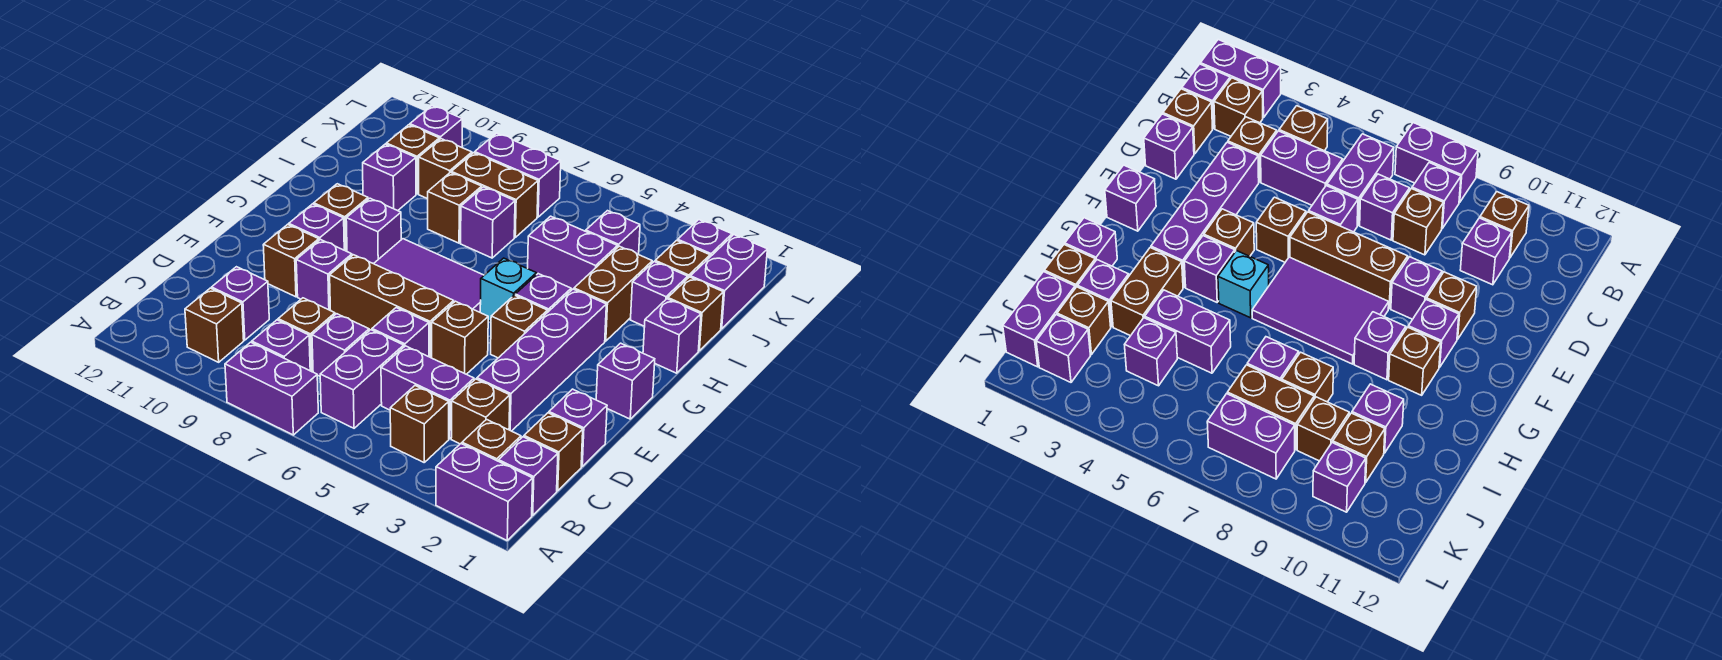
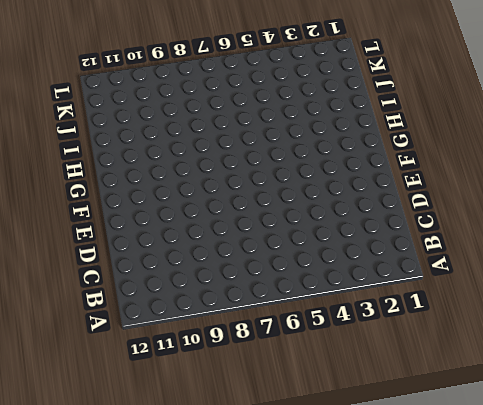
none -> purple brick A1:A2 level 1
none -> purple brick A7:A8 level 1
none -> purple brick B1 level 1
none -> brown brick B2 level 1

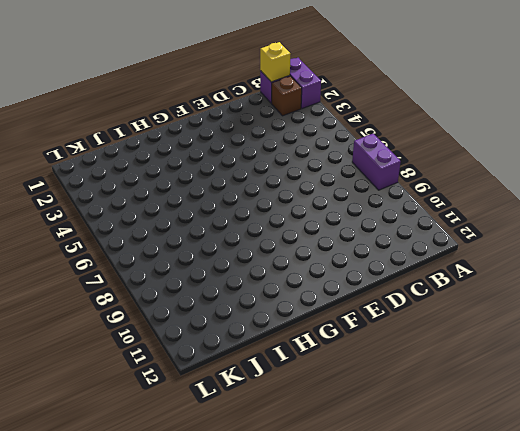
yellow brick B1 level 2 -> none
none -> brown brick B4 level 1
none -> purple brick B6:C6 level 1
none -> purple brick B8 level 1
none -> brown brick B10 level 1

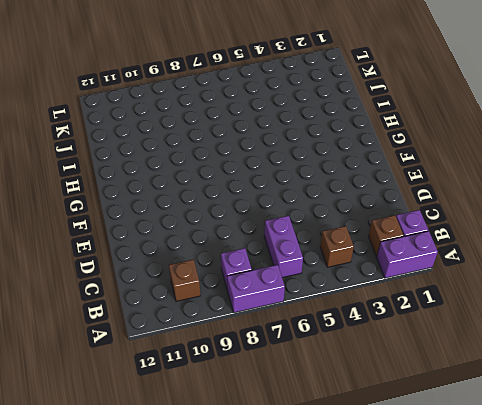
none -> brown brick C1 level 1
none -> brown brick C3 level 1
none -> purple brick C4:C5 level 1
none -> purple brick C7 level 1

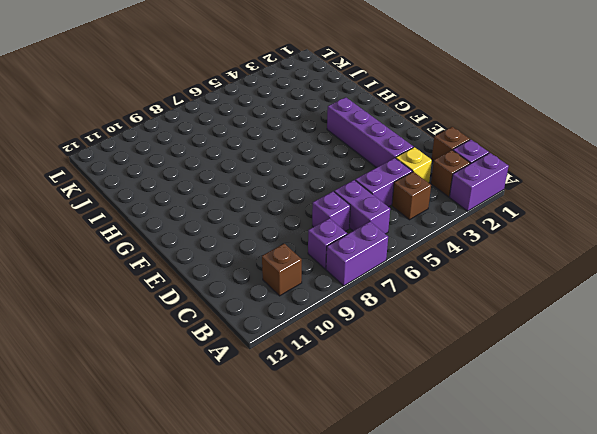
yellow brick C3 level 1 -> brown brick C3 level 1
none -> brown brick C8 level 1
none -> purple brick C10 level 1
none -> purple brick D1 level 1
none -> purple brick D6 level 1

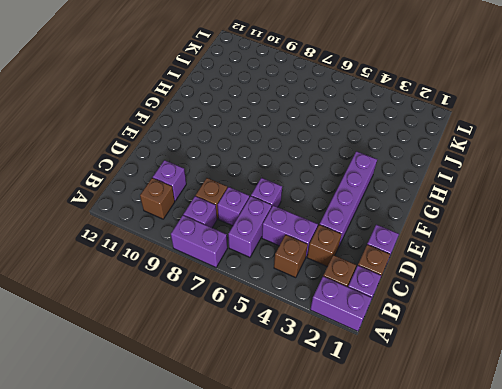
none -> brown brick E5 level 1
none -> brown brick E6:E8 level 1
none -> purple brick E9 level 1
none -> brown brick E10 level 1

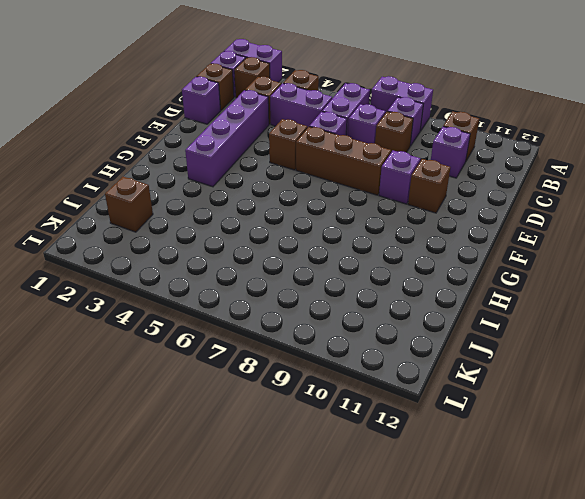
none -> purple brick F1 level 1
none -> brown brick F4 level 1
none -> purple tile F6:G8 level 1
none -> purple brick F10 level 1

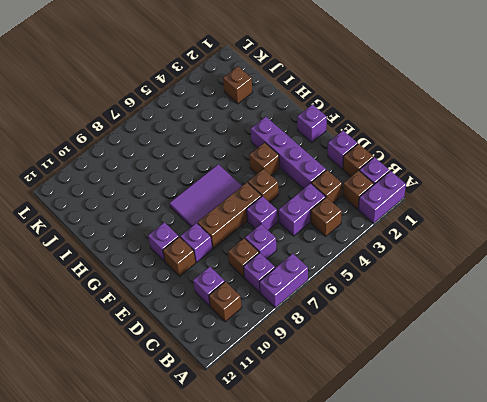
none -> purple brick B6:C6 level 1
none -> purple brick G4 level 1
none -> cyan brick G5 level 1
none -> purple brick G9 level 1

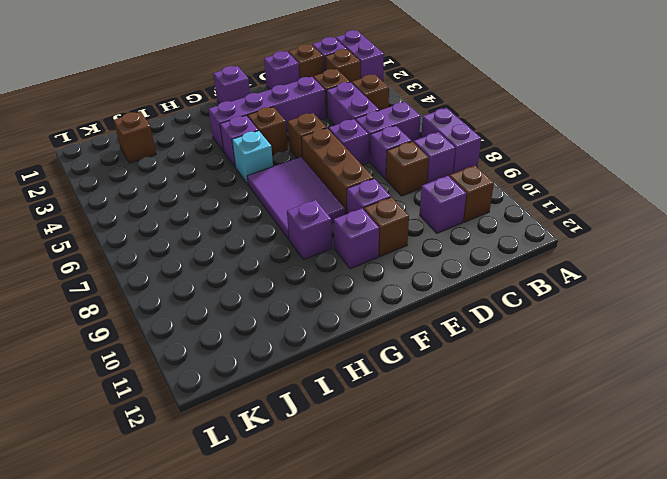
none -> brown brick G10 level 1
none -> purple brick H1 level 1
none -> brown brick H3:I3 level 1
none -> brown brick I1 level 1

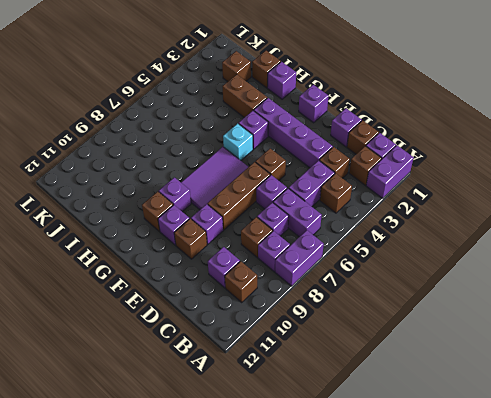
none -> brown brick F4 level 1
none -> purple brick I2 level 1
none -> purple brick I4:I5 level 1
none -> purple brick I7 level 1

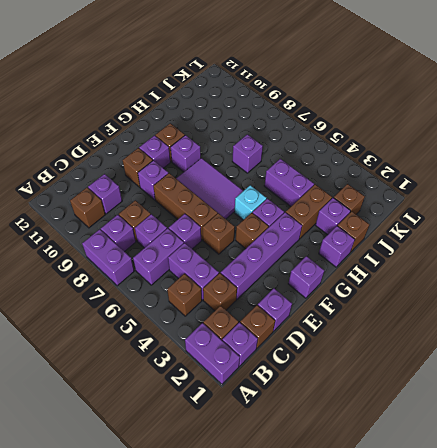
none -> brown brick I8 level 1
none -> purple brick I10 level 1
none -> purple brick J1:K1 level 1
none -> purple brick J4 level 1

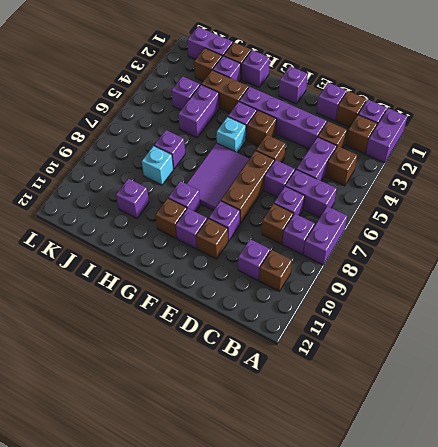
cyan brick I8 level 1 -> brown brick I8 level 1
none -> brown brick J7:J8 level 1
none -> brown brick J9 level 1
none -> brown brick J10 level 1
none -> purple brick K2 level 1

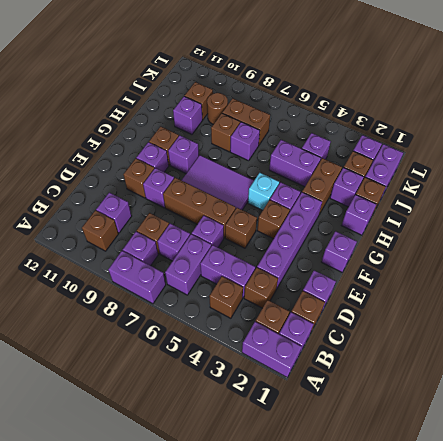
brown round brick J9 level 1 -> brown brick J9 level 1
none -> purple brick K7:K8 level 1
none -> purple brick K10 level 1

